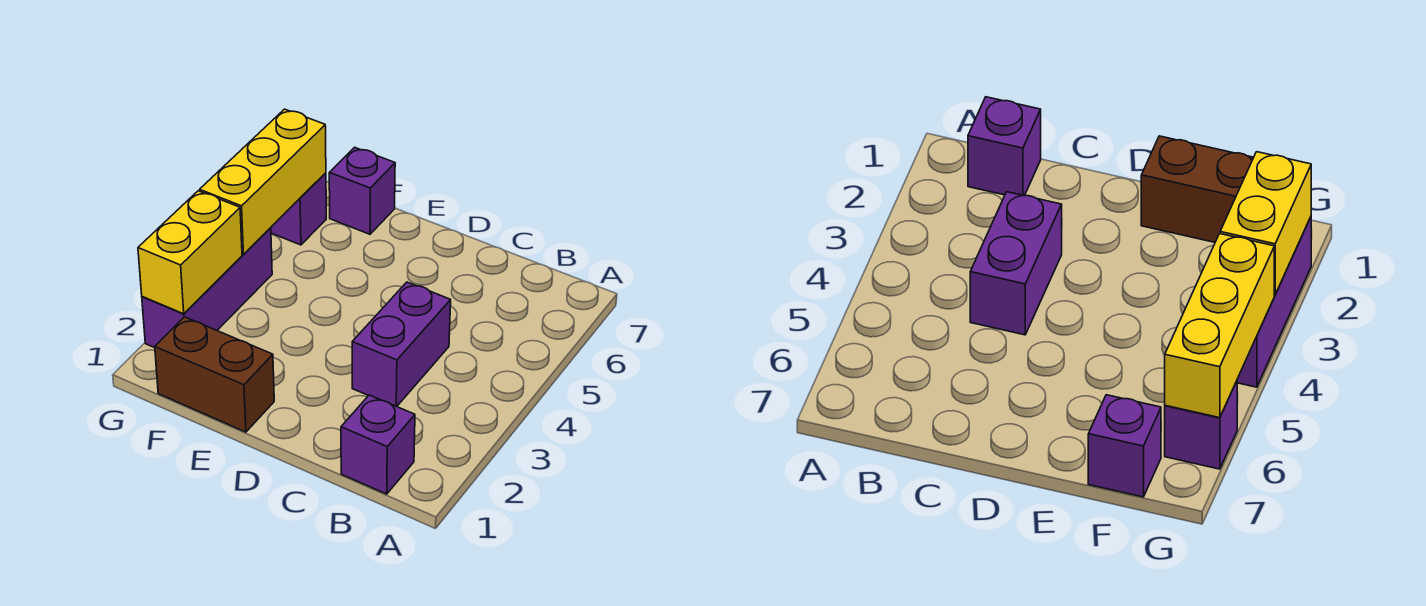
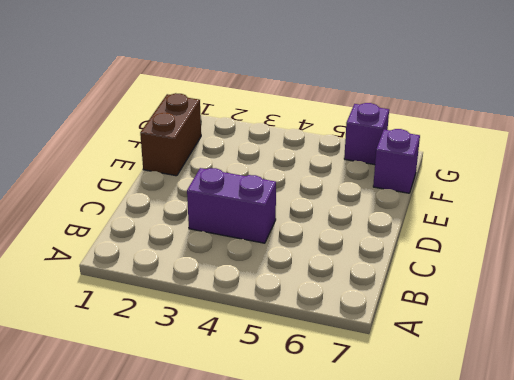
none -> purple brick B1 level 1
none -> purple brick G2:G4 level 1

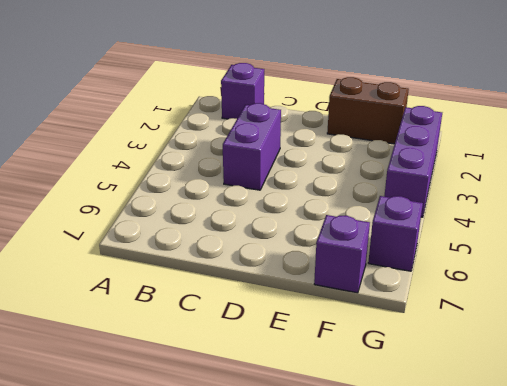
none -> yellow brick G2:G3 level 2
none -> yellow brick G4:G6 level 2

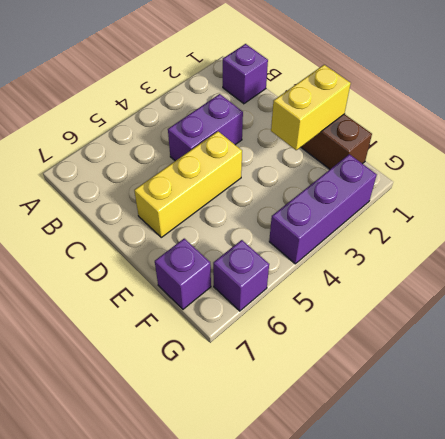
yellow brick D4:D6 level 1 -> yellow brick G4:G6 level 2
yellow brick E1:E2 level 2 -> yellow brick G2:G3 level 2

